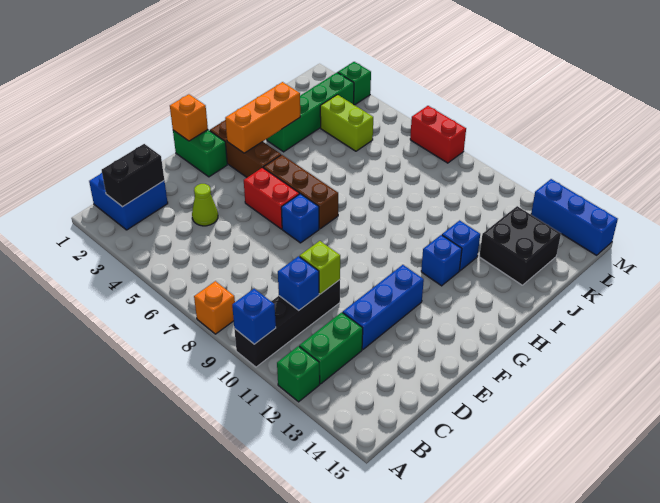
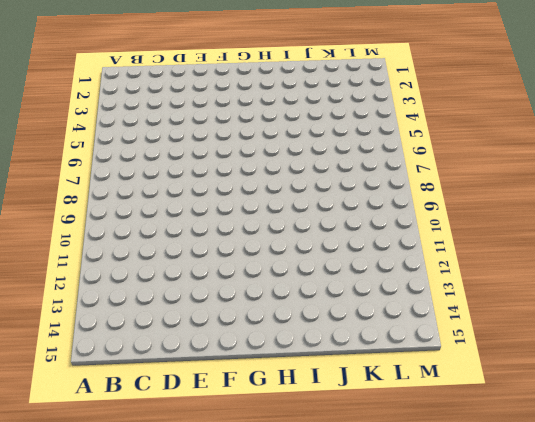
none -> orange brick A8 level 1
none -> black brick A10:D10 level 1
none -> green brick A12 level 1

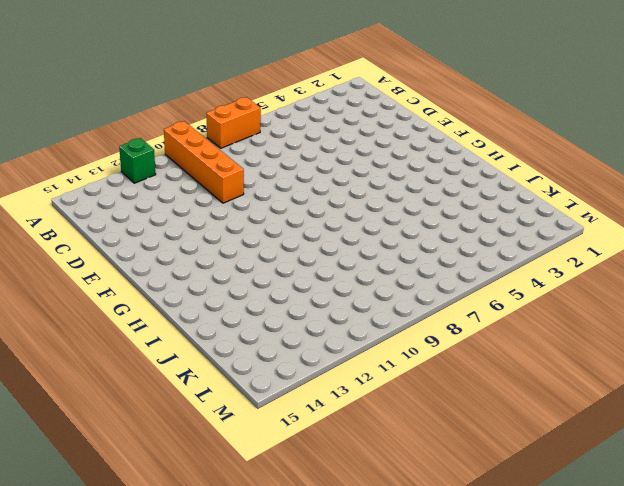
orange brick A7:A8 level 1 -> orange brick A8 level 1
orange brick A10:D10 level 1 -> black brick A10:D10 level 1
none -> blue brick B1:C2 level 1
none -> green brick B12:C12 level 1
none -> lime cone D4 level 1

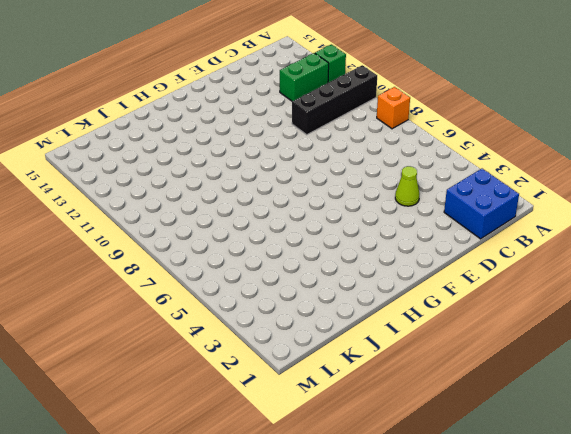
none -> blue brick D12:F12 level 1
none -> green brick F1:F2 level 1
none -> red brick F5:F6 level 1

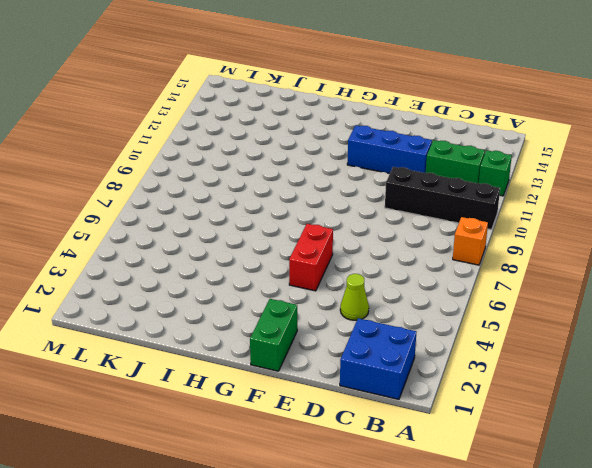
none -> blue brick F7 level 1
none -> brown brick G2:G4 level 1
none -> brown brick G5:G7 level 1

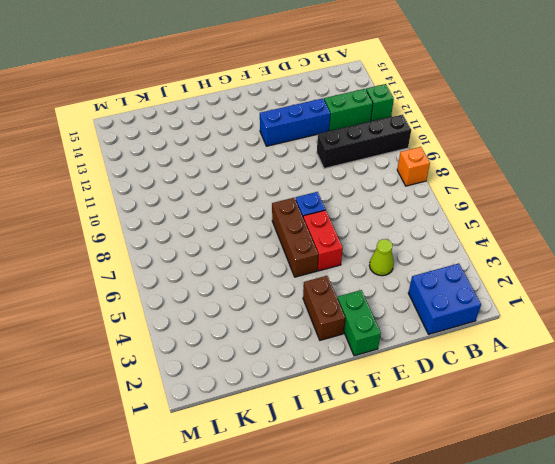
brown brick G2:G3 level 1 -> brown brick G2:G4 level 1
none -> blue brick H12 level 1
none -> green brick I3:L3 level 1
none -> blue brick I12 level 1

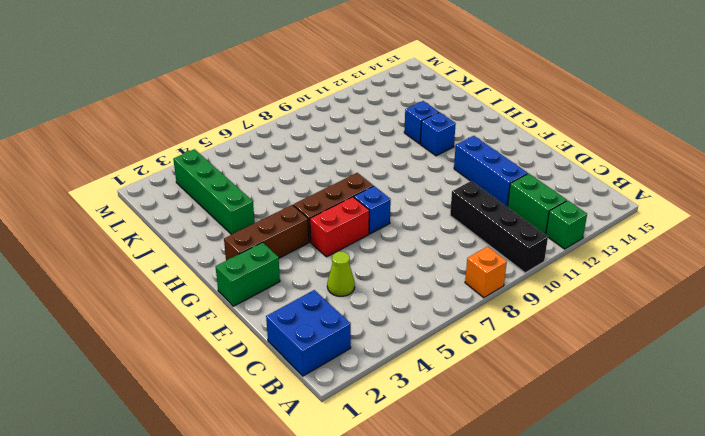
none -> black brick J13:K14 level 1
none -> lime brick K4:K5 level 1
none -> green brick M3 level 1

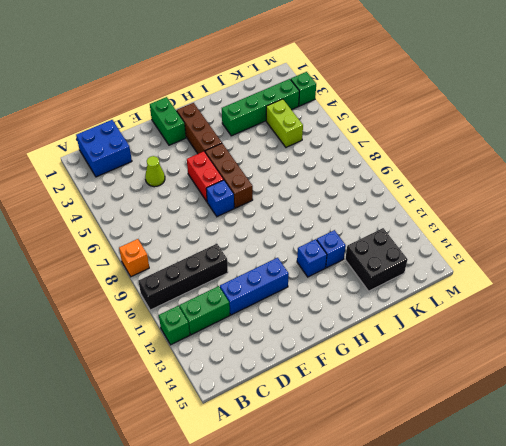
none -> red brick M7:M8 level 1
none -> blue brick M13:M15 level 1
none -> blue brick A10 level 2

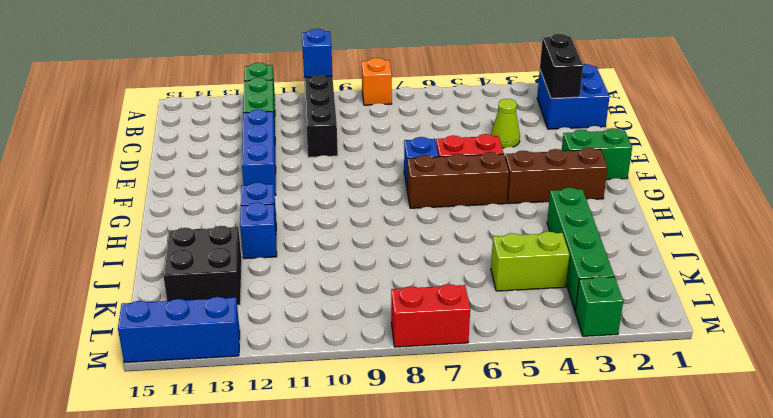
none -> blue brick C10 level 2
none -> lime brick D10 level 2
none -> orange brick F1 level 2

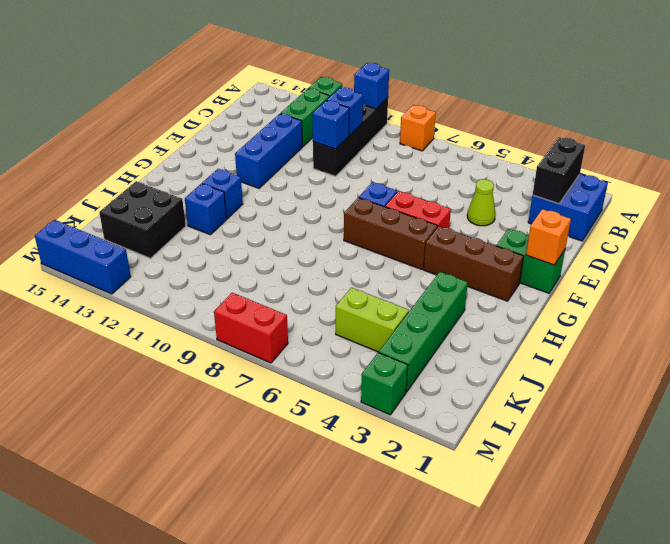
blue brick D10 level 2 -> lime brick D10 level 2
none -> orange brick G3:I3 level 2

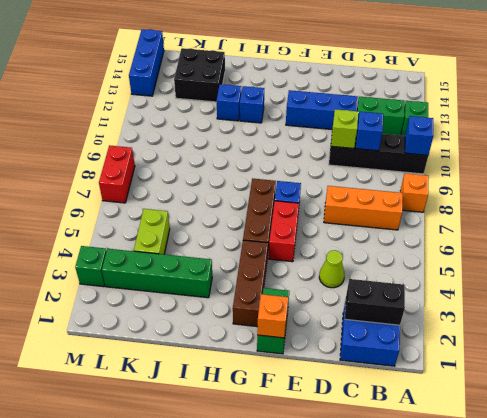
orange brick B7:D7 level 1 -> orange brick G3:I3 level 2

